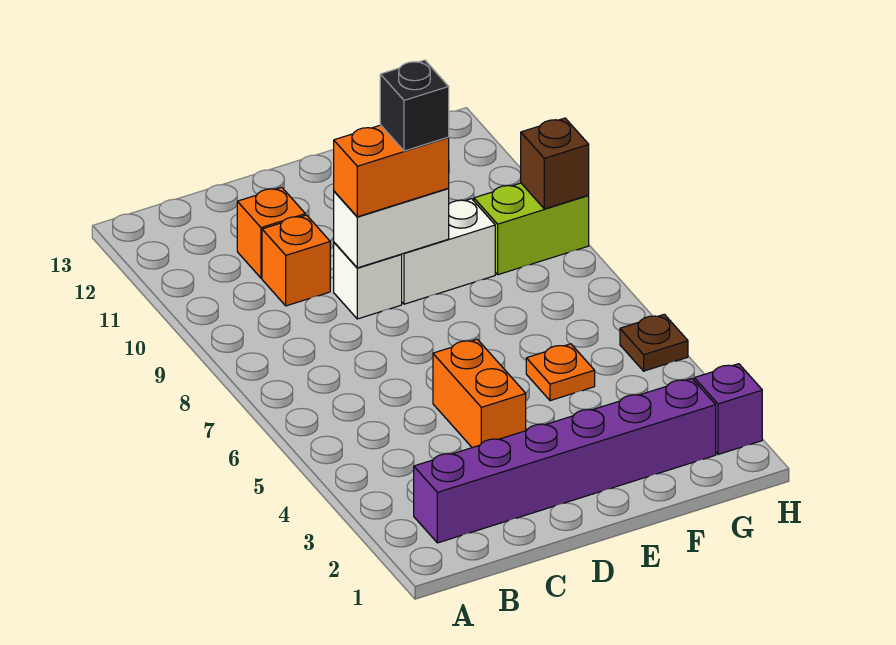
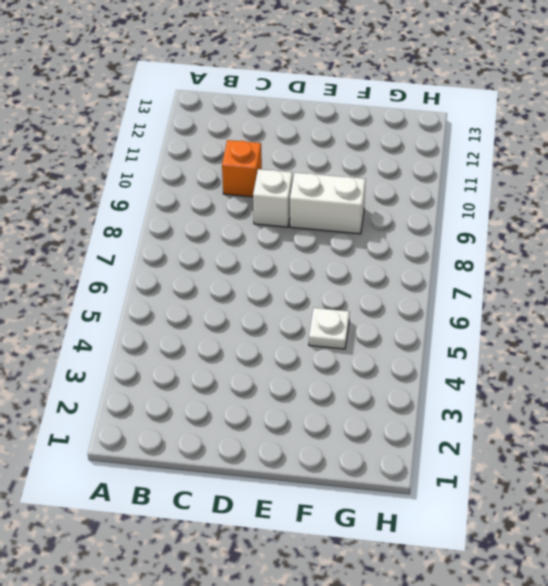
white plate F5 level 1 -> orange plate F5 level 1
none -> purple brick B2:G2 level 1
none -> orange brick C11 level 1
none -> orange brick D4:D5 level 1

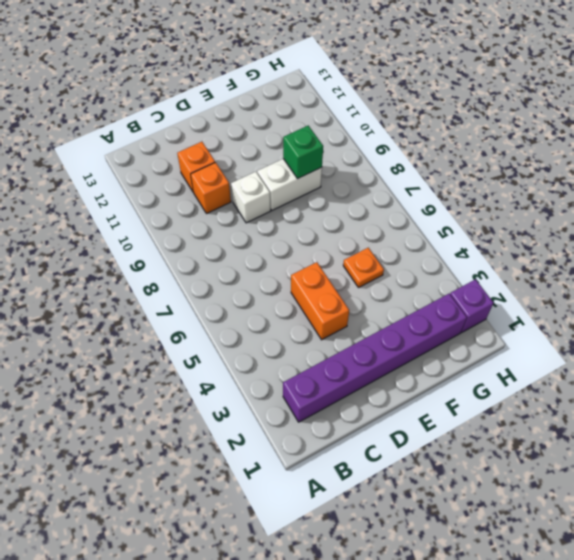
green brick F9 level 2 -> none
none -> lime brick G9:H9 level 1
none -> brown plate H5 level 1
none -> white brick D9:E9 level 2

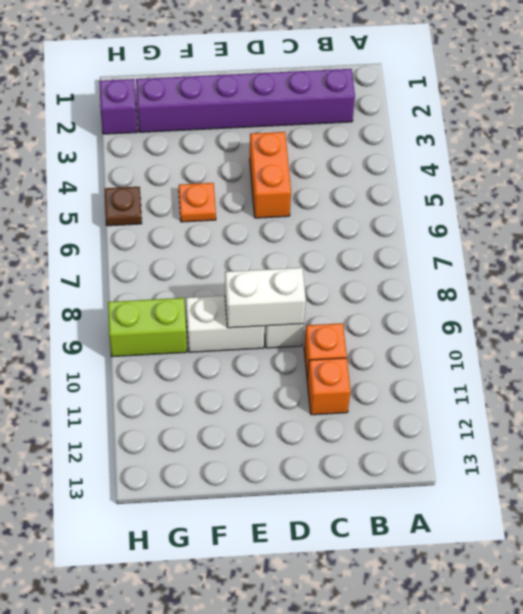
none -> brown brick H9 level 2
none -> orange brick D9:E9 level 3
none -> black brick E9 level 4

